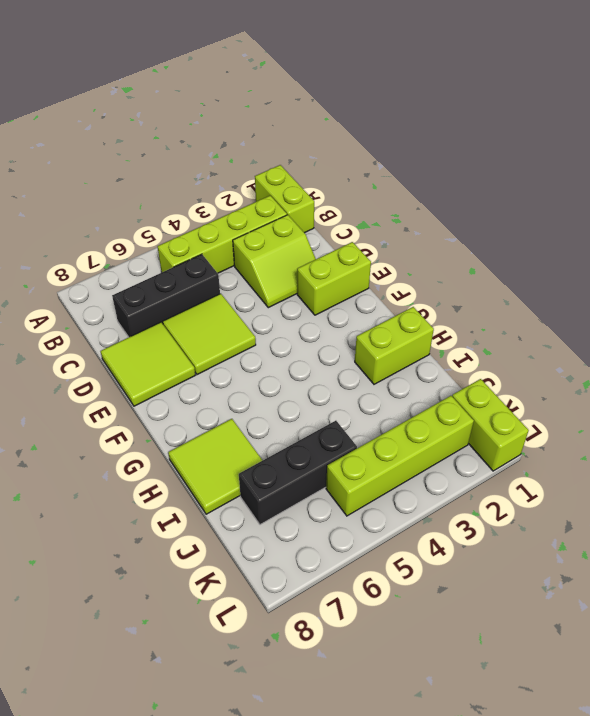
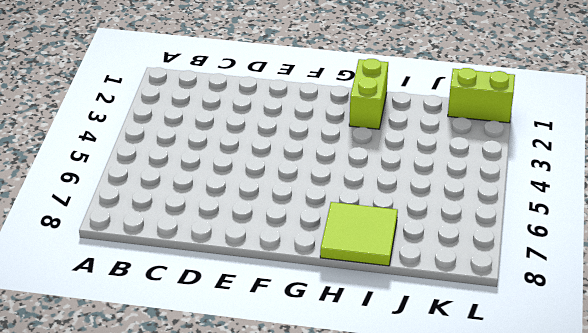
none -> lime brick A1:B1 level 1
none -> lime brick B2:B5 level 1
none -> lime slope C2:D3 level 1 top C

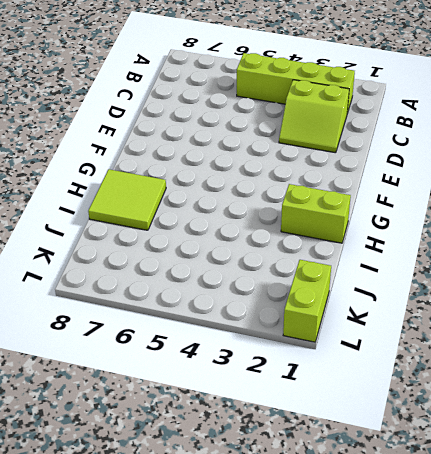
none -> lime brick A1:B1 level 1
none -> black brick C5:C7 level 1
none -> lime tile D5:E6 level 1

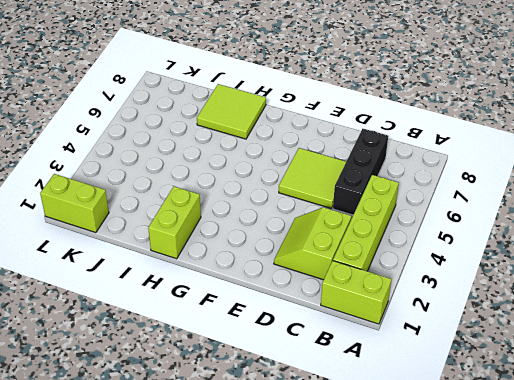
none -> lime tile D7:E8 level 1
none -> lime brick E1:E2 level 1
none -> black brick J5:J7 level 1

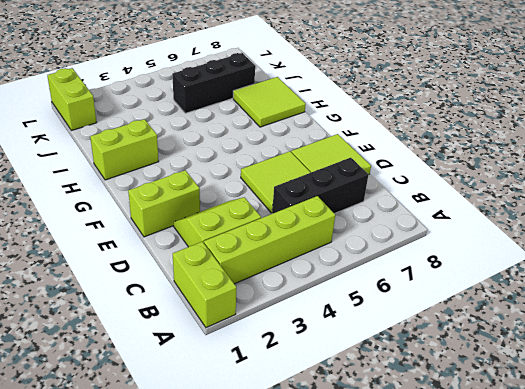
none -> lime brick K2:K5 level 1

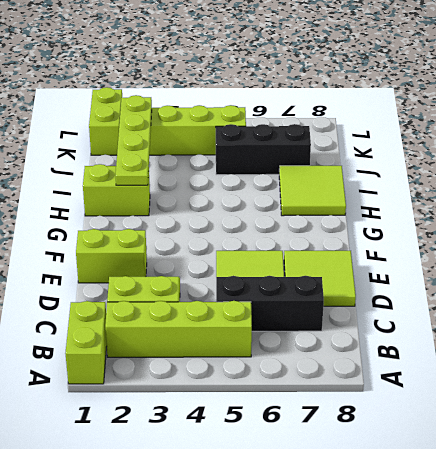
lime plate H2:K2 level 2 -> none

